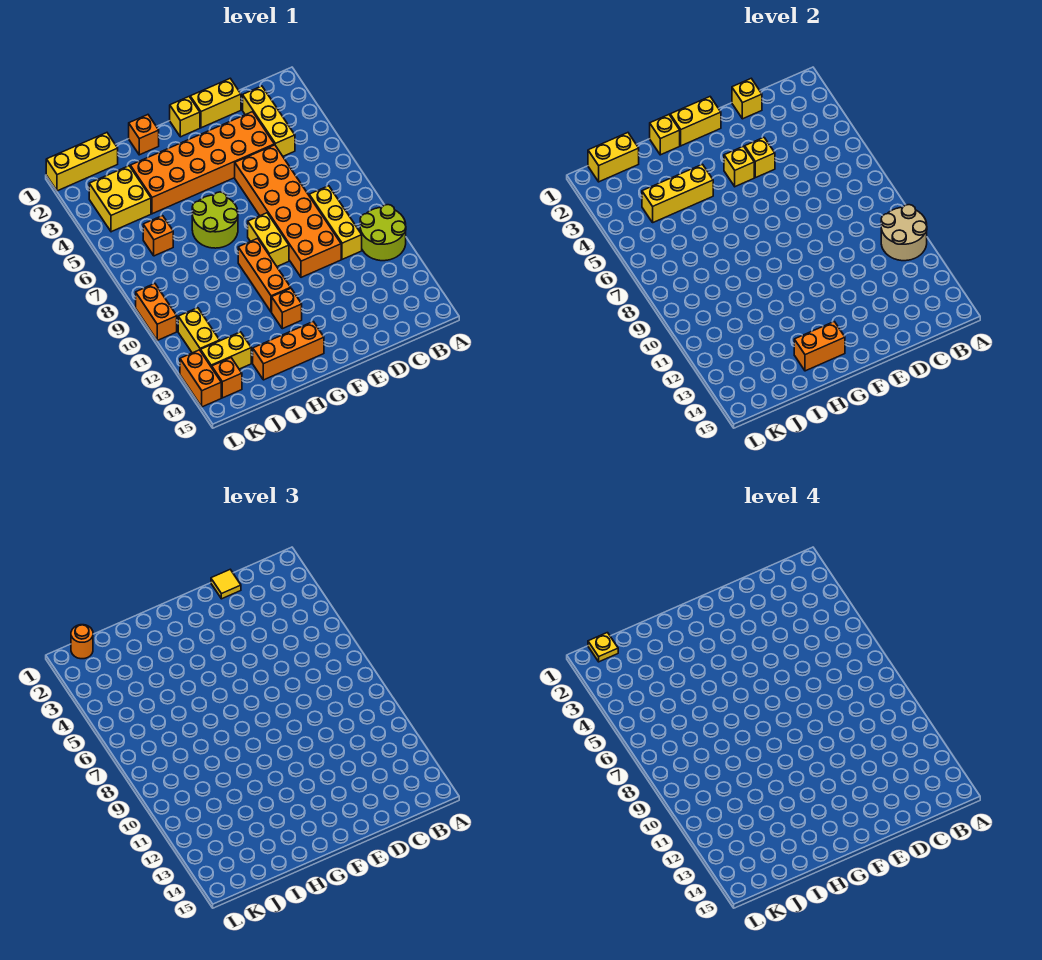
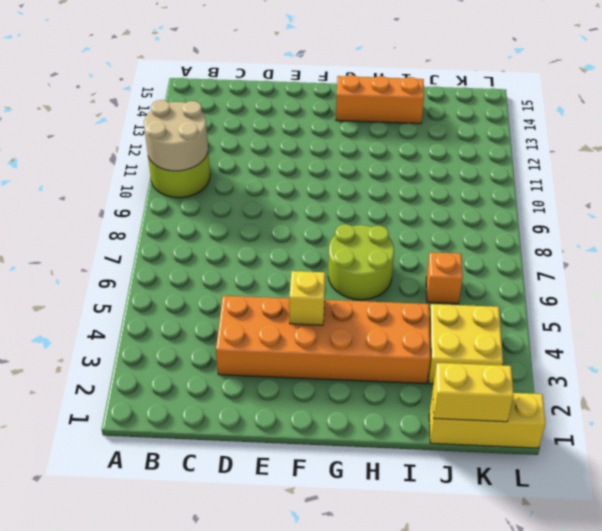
none -> yellow brick C2:C4 level 1
none -> yellow brick C8:C10 level 1
none -> yellow brick D1:E1 level 1
none -> orange brick D5:E10 level 1

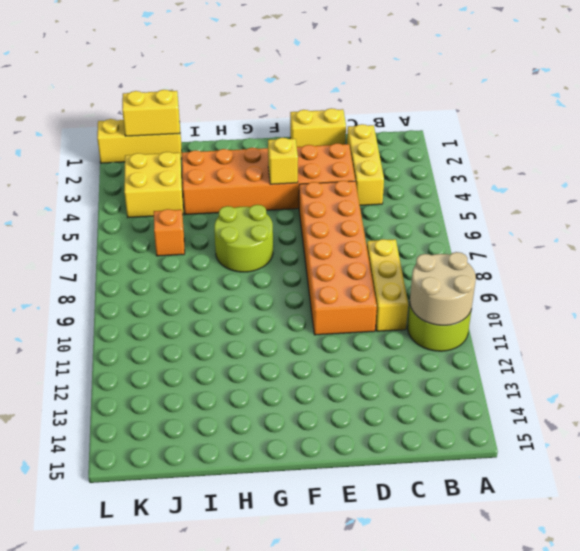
none -> yellow brick F1 level 1
none -> yellow brick F8:F9 level 1
none -> orange brick G9:G11 level 1
none -> orange brick G12 level 1

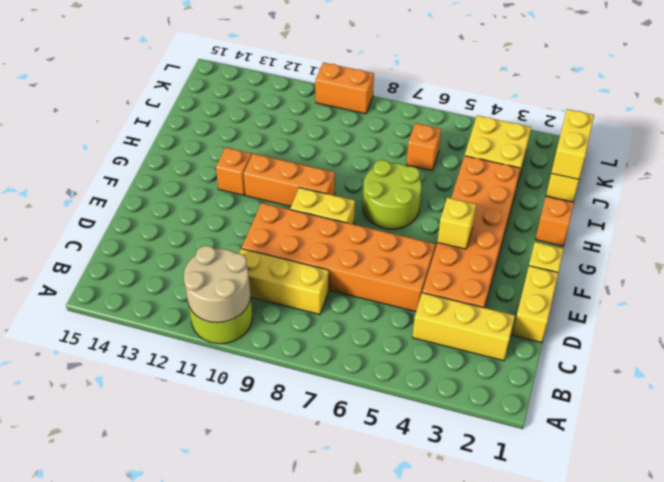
none -> orange brick G14:I14 level 1
none -> yellow brick J13:K13 level 1
none -> yellow brick K11:K12 level 1
none -> orange brick K14 level 1

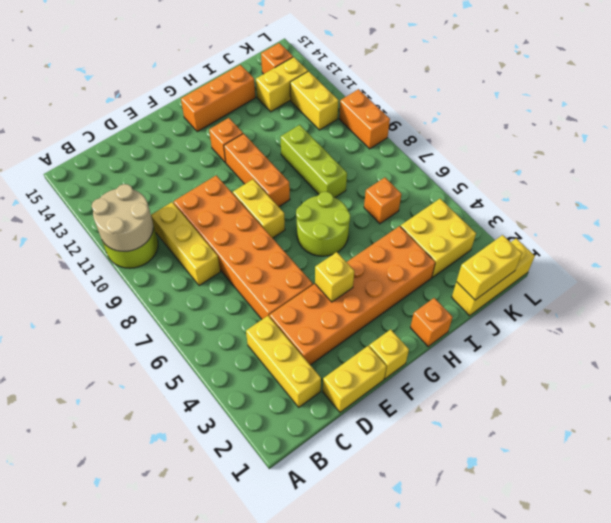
lime brick I8:I10 level 1 -> none
none -> orange brick L13:L14 level 1
none -> yellow brick D1 level 2
none -> yellow brick E4 level 2
none -> yellow brick F1:G1 level 2

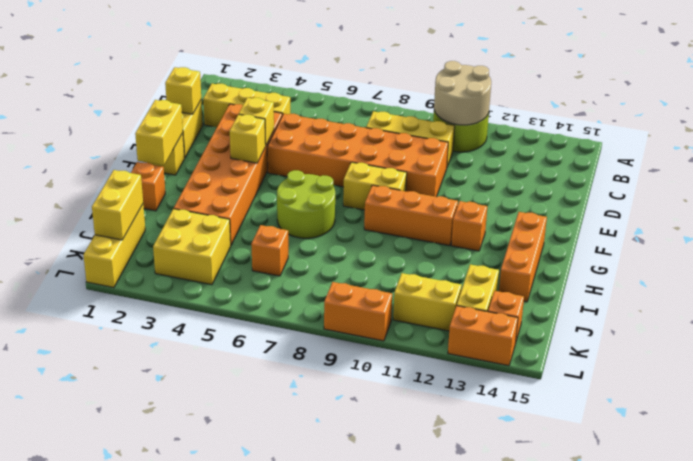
none -> orange brick G14:H14 level 2
none -> yellow brick H1 level 2
none -> yellow brick H4:J4 level 2
none -> yellow tile D1 level 3

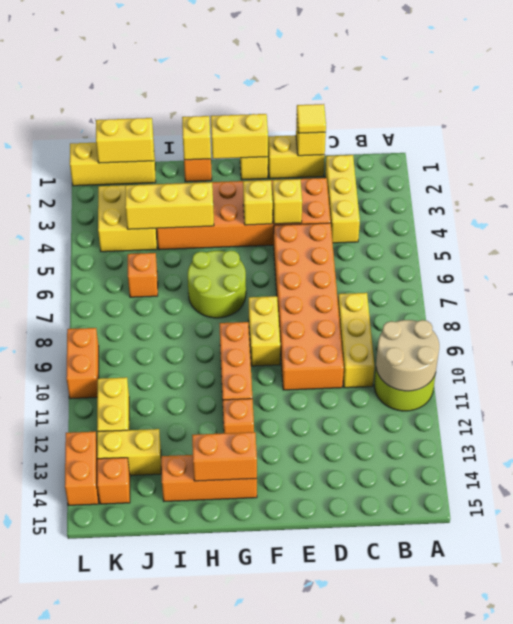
none -> orange round brick K1 level 3
none -> yellow plate K1 level 4

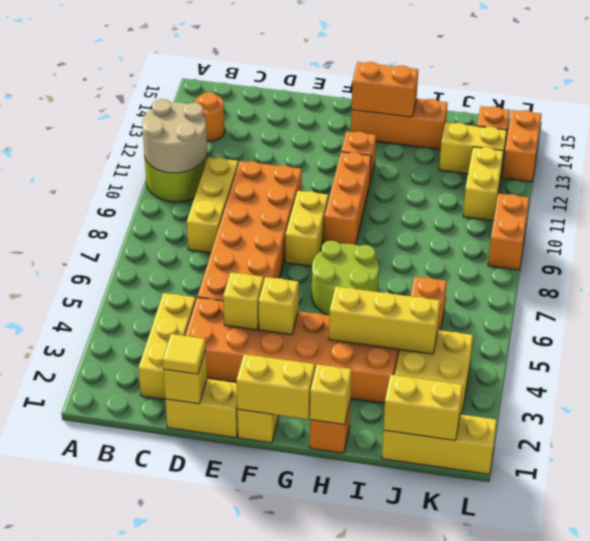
orange round brick B13 level 1 -> orange round brick K1 level 3
none -> yellow plate K1 level 4

